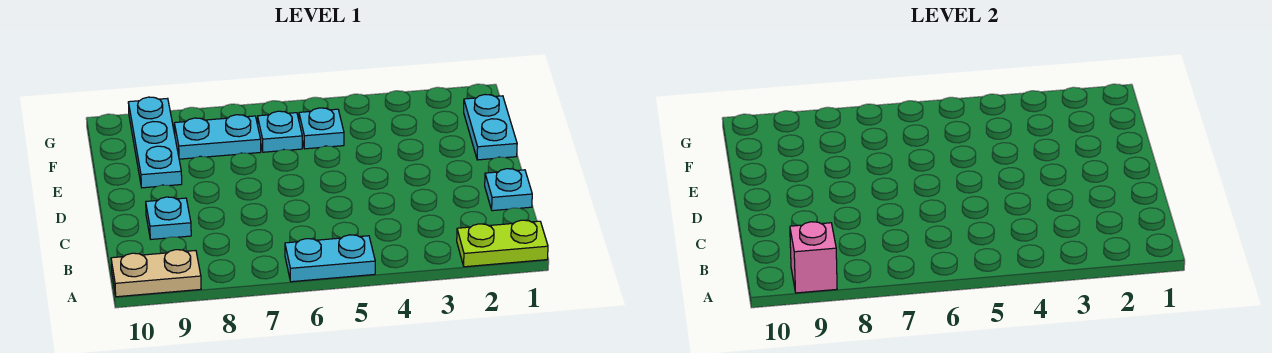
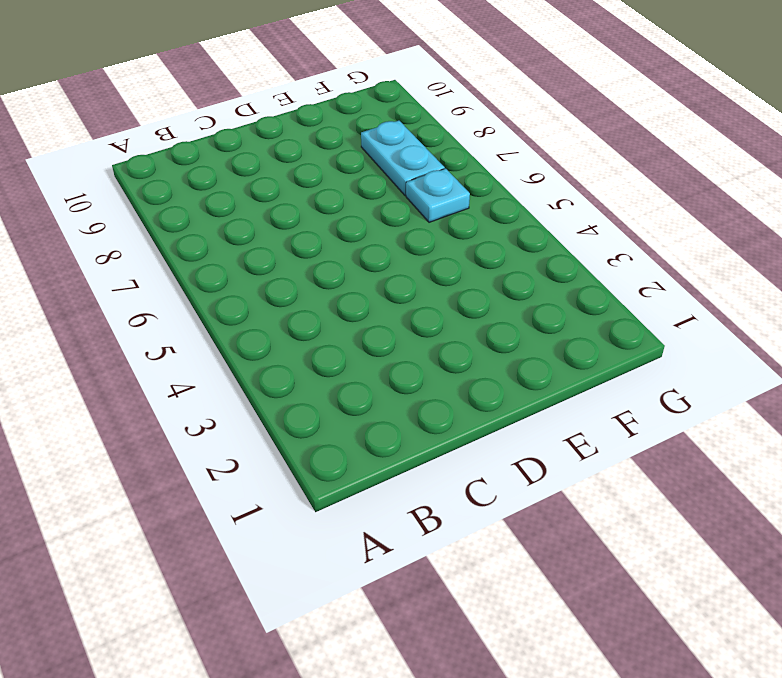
none -> lime plate A1:A2 level 1
none -> cyan plate A5:A6 level 1

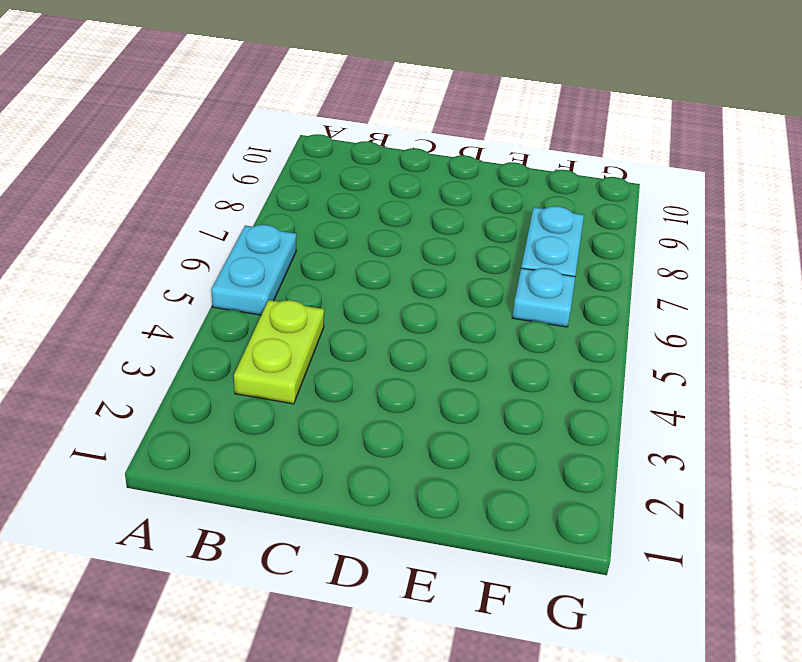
lime plate B3:B4 level 1 -> lime plate A1:A2 level 1
none -> tan plate A9:A10 level 1
none -> cyan plate C1 level 1

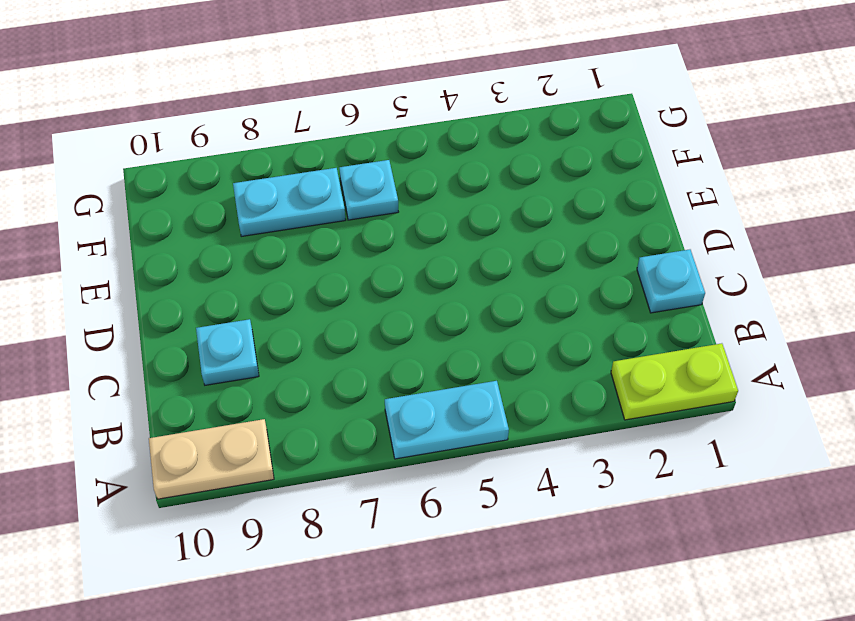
none -> cyan plate E1:F1 level 1
none -> cyan plate E9:G9 level 1

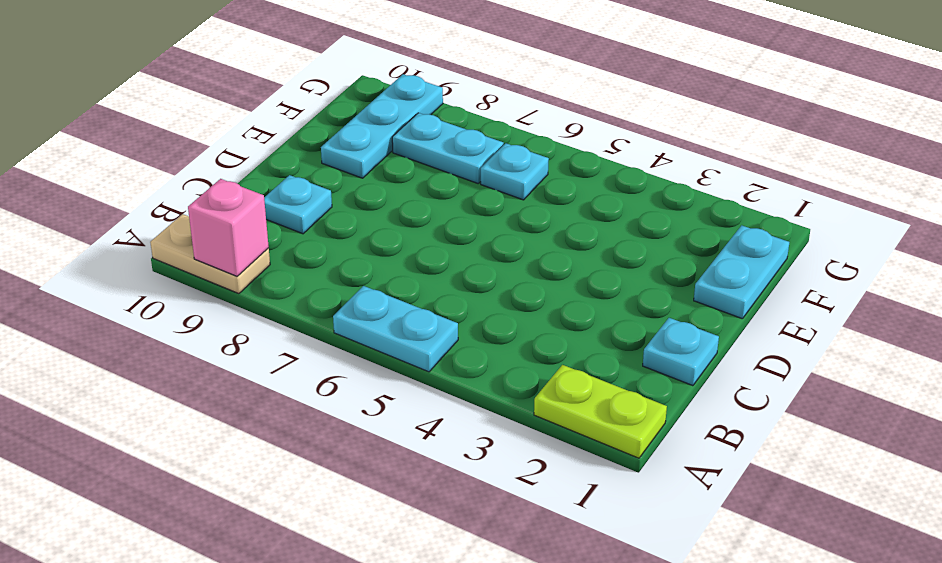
none -> cyan plate F5 level 1

